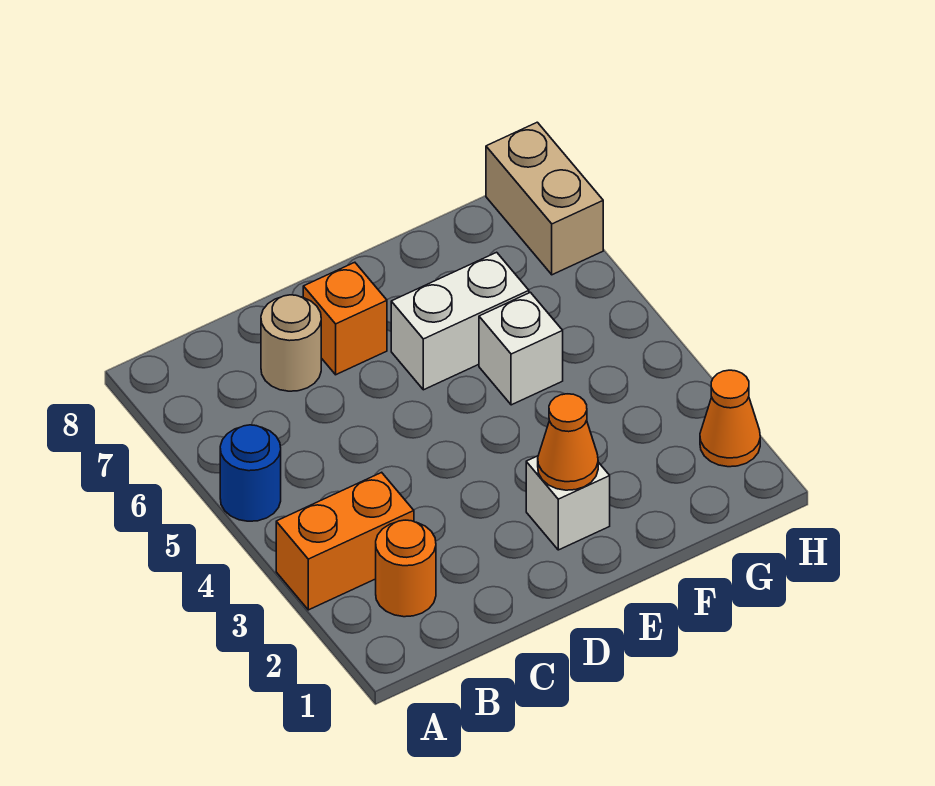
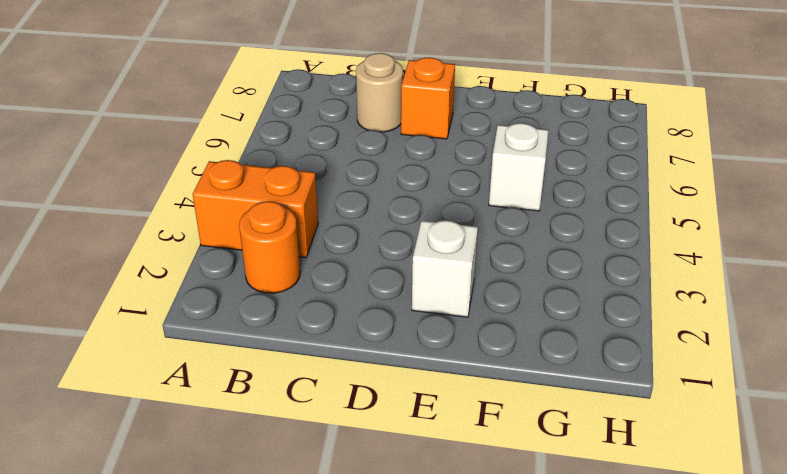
none -> blue round brick A5 level 1
none -> white brick E6:F6 level 1

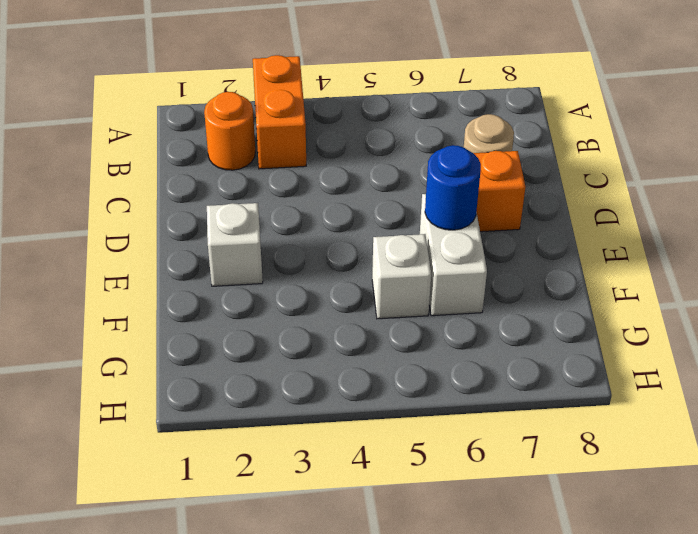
blue round brick E6 level 2 -> blue round brick A5 level 1
none -> orange cone H2 level 1
none -> tan brick H7:H8 level 1

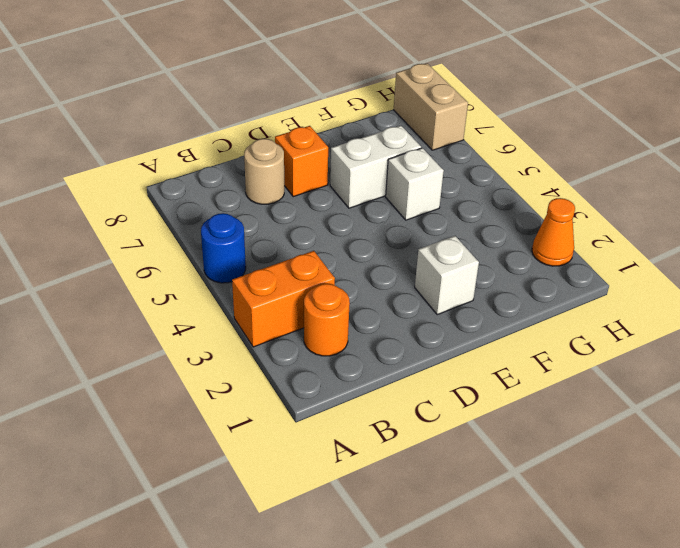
none -> orange cone E2 level 2

